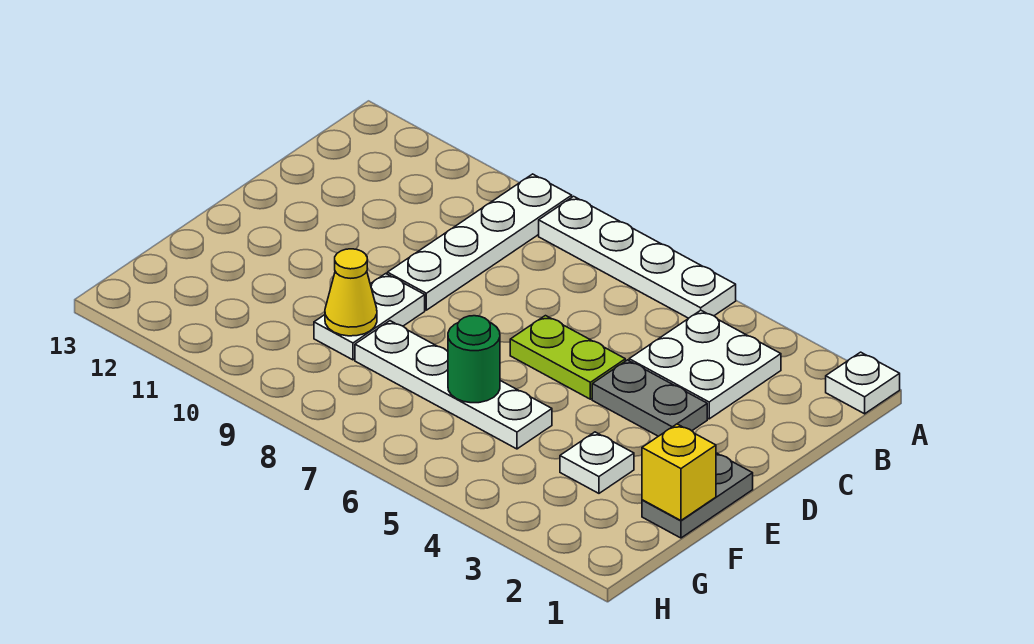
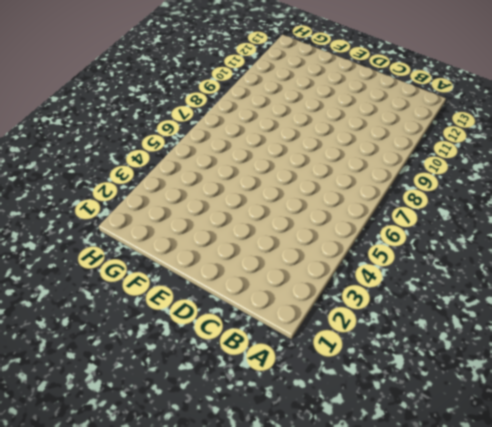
none -> white plate A1 level 1
none -> white plate A5:A8 level 1
none -> white plate A9:D9 level 1

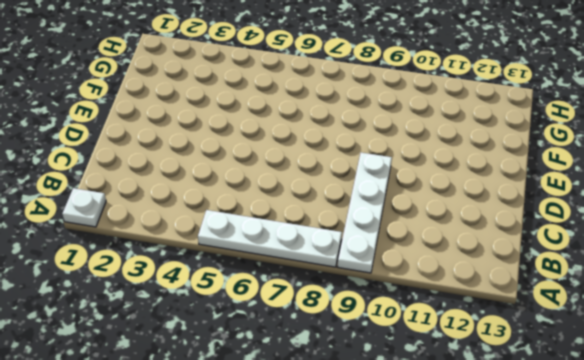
none -> white plate B3:C4 level 1
none -> grey plate D3:D4 level 1
none -> lime plate D5:D6 level 1

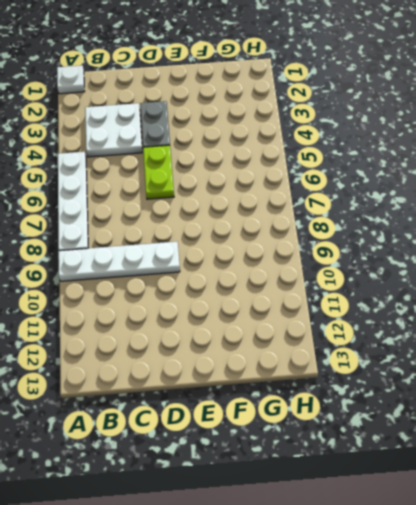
none -> grey plate E1:F1 level 1
none -> white plate E9:F9 level 1
none -> white plate F3 level 1

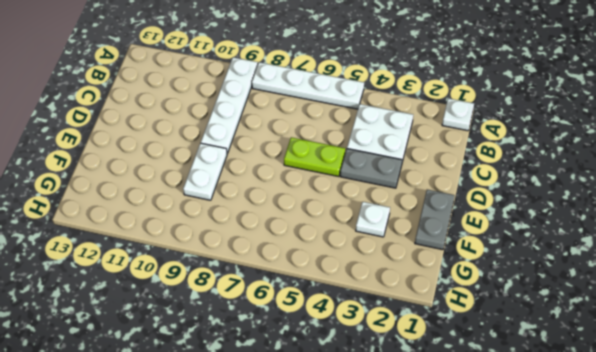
none -> white plate F5:F8 level 1
none -> yellow brick F1 level 2
none -> green round brick F6 level 2

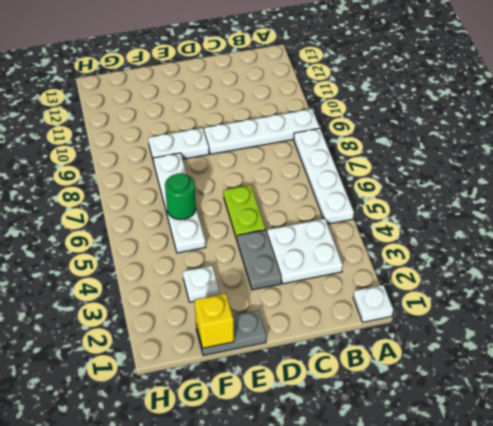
none -> yellow cone F9 level 2

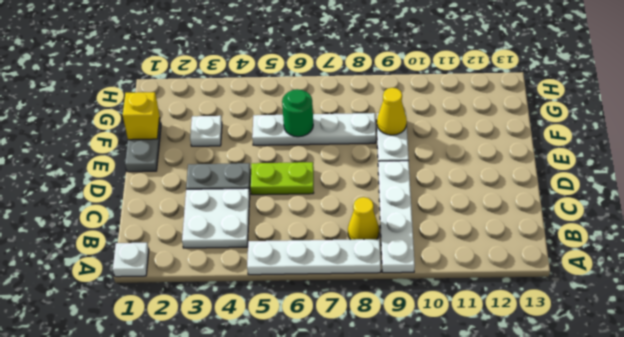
yellow cone B8 level 1 -> none

